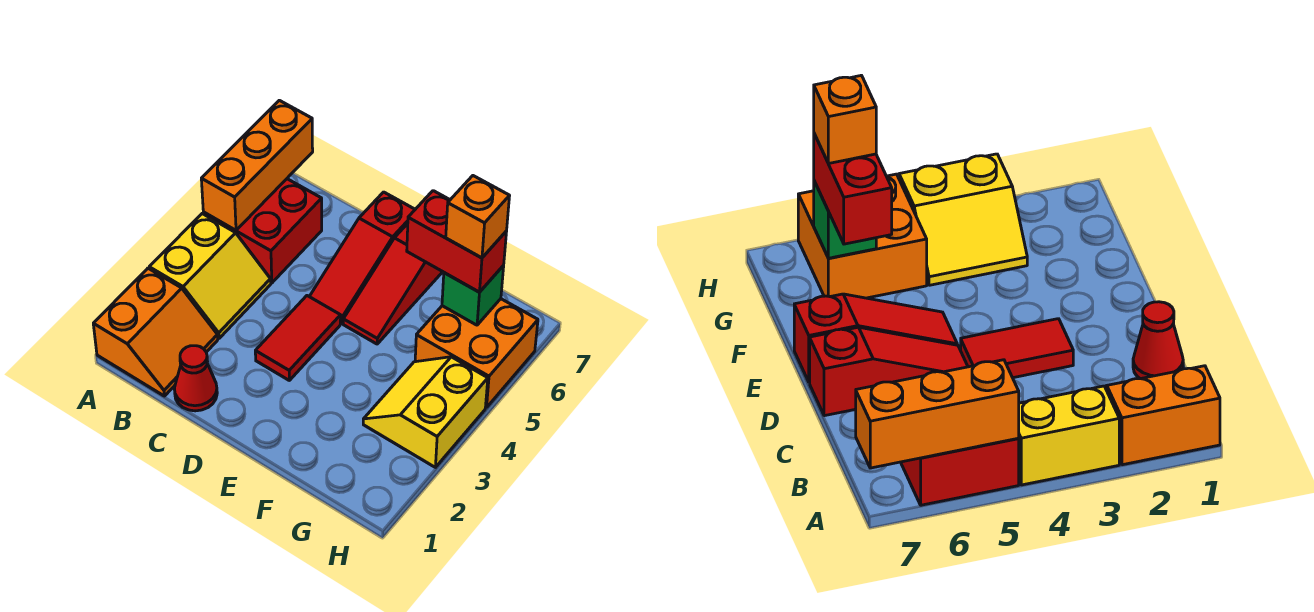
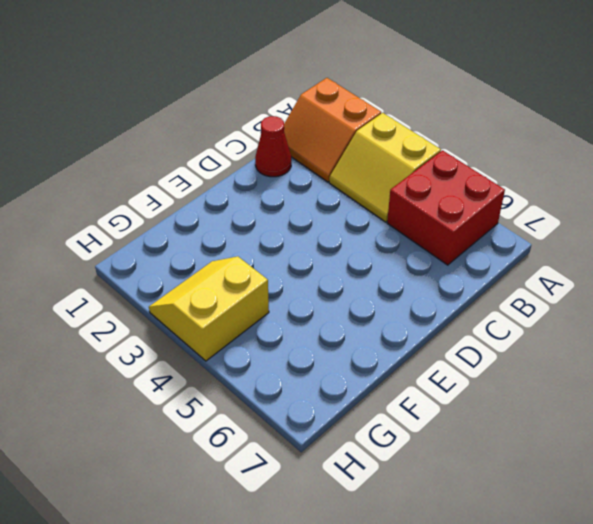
yellow slope G3:H4 level 1 top 4 -> yellow slope G3:H4 level 1 top H
none -> red tile D3:D4 level 1
none -> red slope D5:D7 level 1 top 7
none -> red slope E5:E7 level 1 top 7

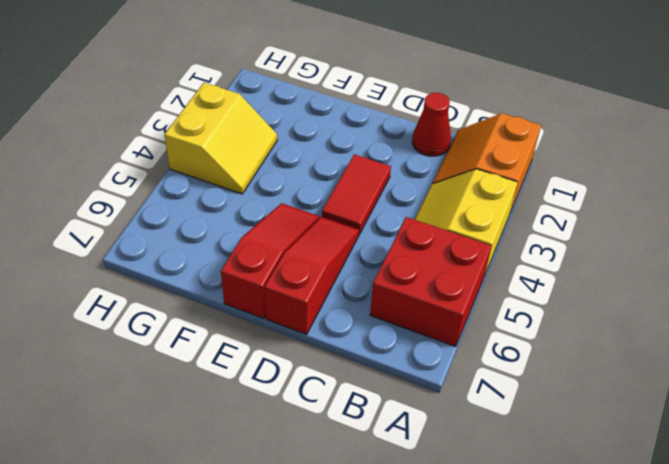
none -> orange brick G5:H6 level 1
none -> orange brick A5:A7 level 2
none -> green brick G6 level 2

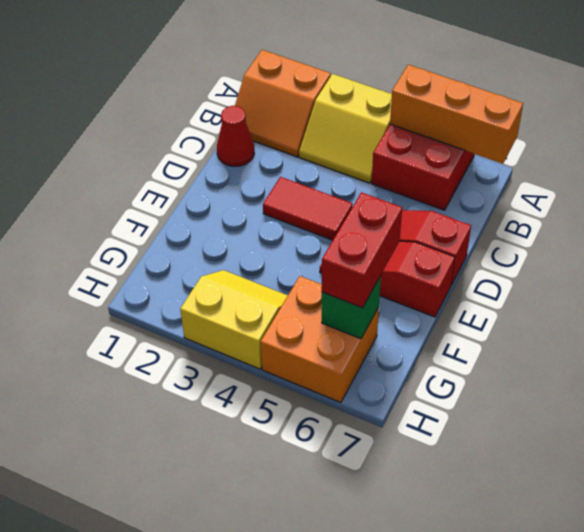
none -> orange brick G6 level 4

